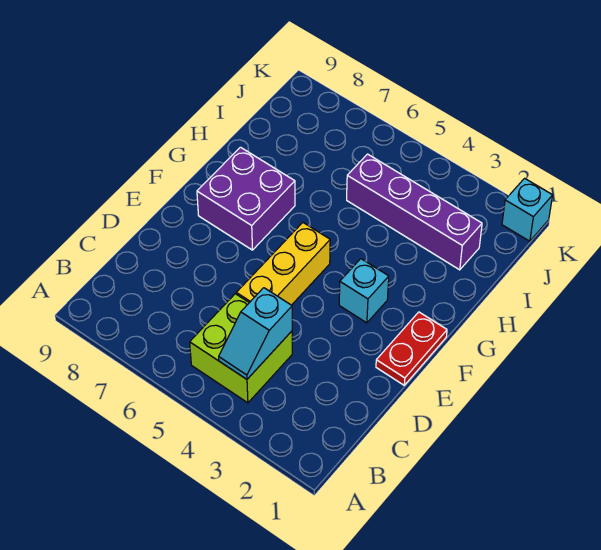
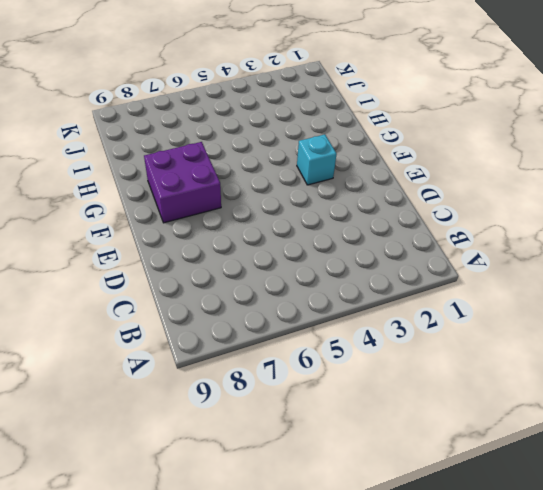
none -> lime brick B4:C5 level 1
none -> yellow brick D5:F5 level 1

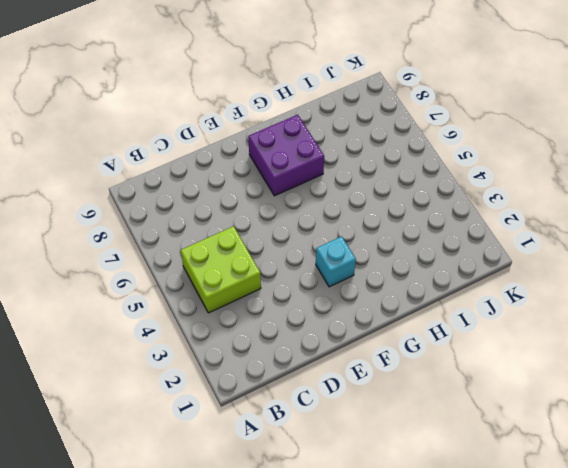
none -> yellow brick D5:F5 level 1
none -> red plate E1:F1 level 1

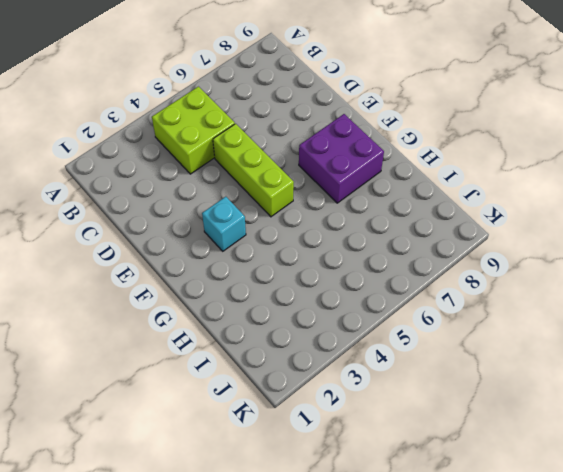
lime brick D5:F5 level 1 -> yellow brick D5:F5 level 1
none -> red plate E1:F1 level 1
none -> purple brick I2:I5 level 1

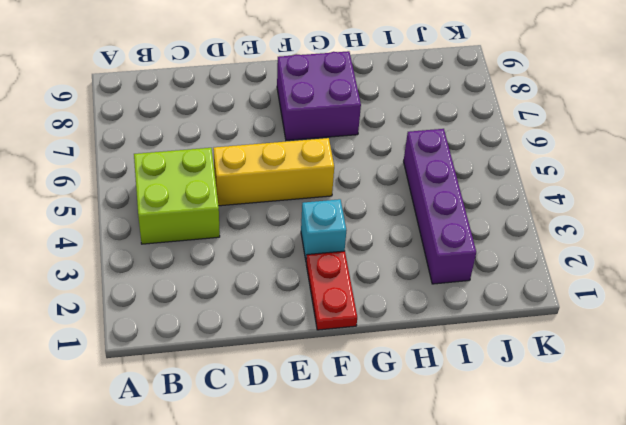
red plate F1:F2 level 1 -> red plate E1:F1 level 1
none -> cyan brick K1 level 1
none -> cyan slope B4:C4 level 2 top C

